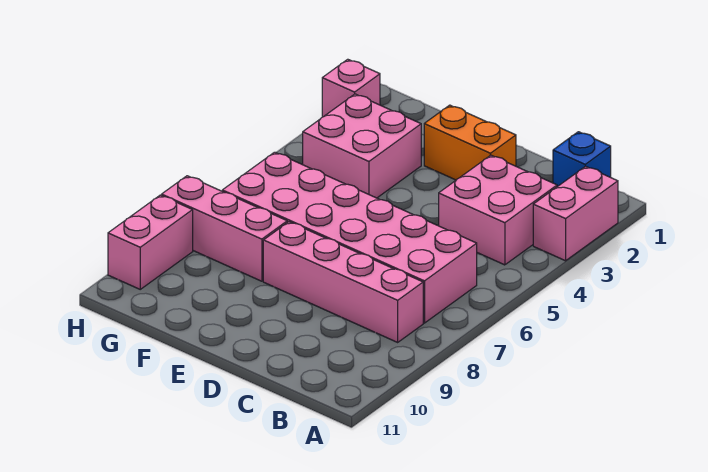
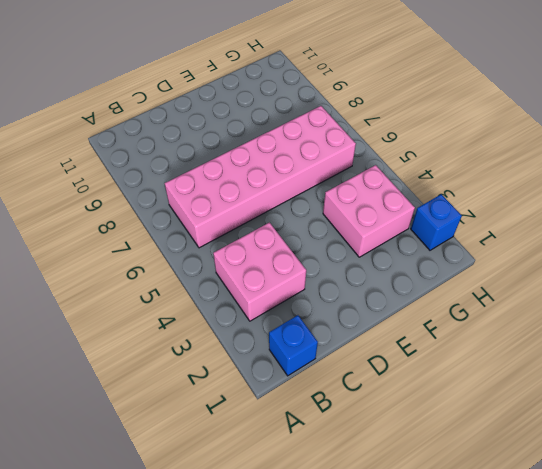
blue brick H2 level 1 -> pink brick H2 level 1
none -> pink brick A2:A3 level 1
none -> pink brick B8:E8 level 1

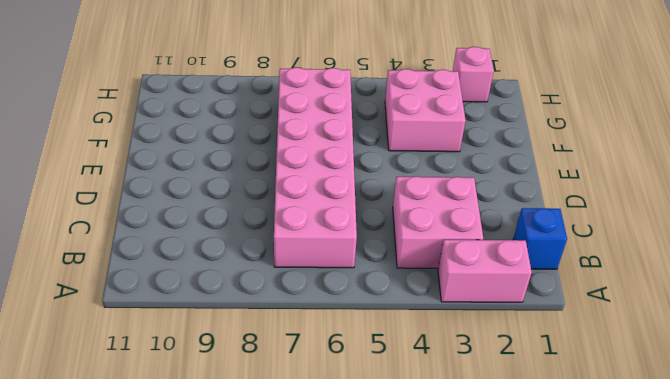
none -> pink brick B8:E8 level 1
none -> orange brick D2:E2 level 1

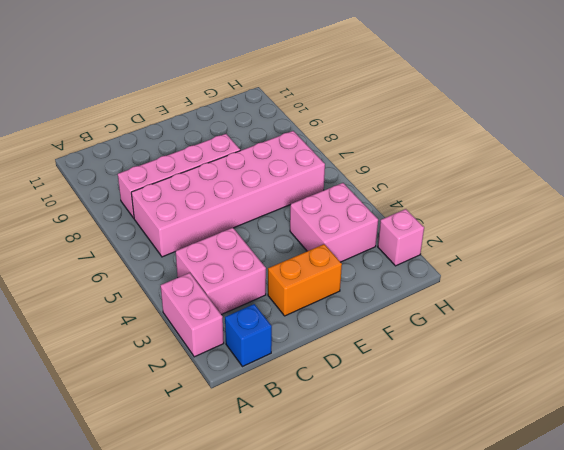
none -> pink brick F8:H8 level 1
none -> pink brick H9:H10 level 1

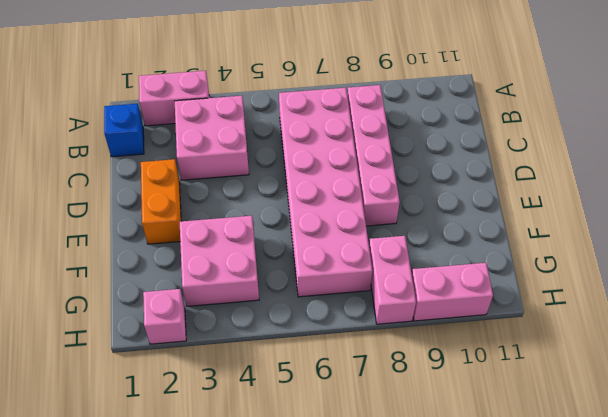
pink brick G8:H8 level 1 -> pink brick F8:H8 level 1

